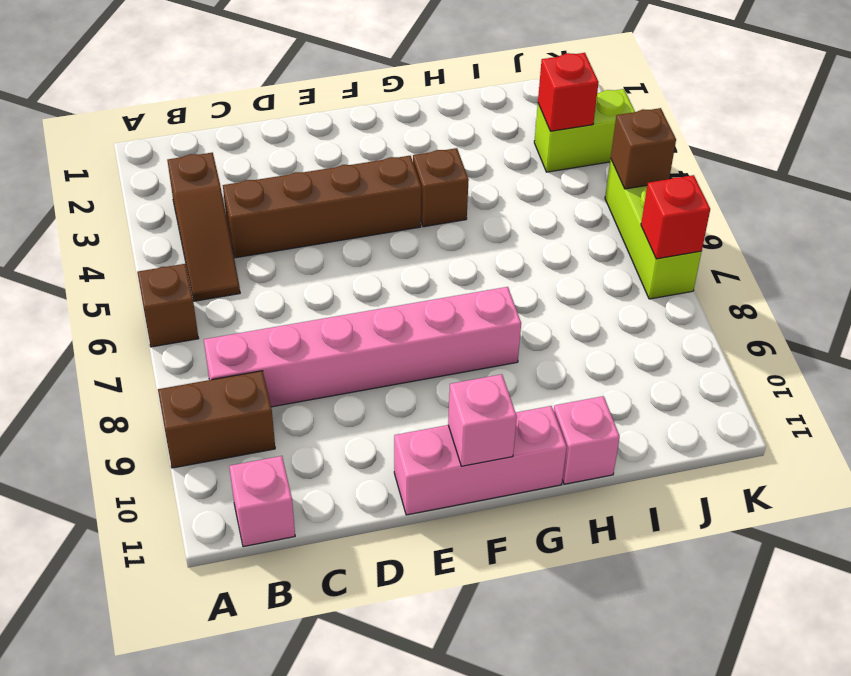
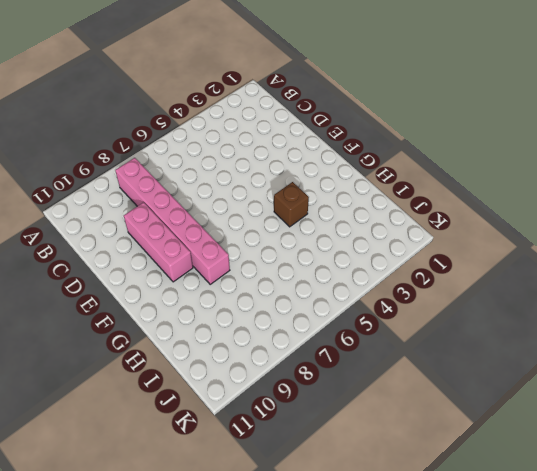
pink brick D9:F9 level 1 -> pink brick E11:G11 level 1
none -> brown brick A6 level 1
none -> brown brick A9:B9 level 1
none -> brown slope B3:B5 level 1 top 3

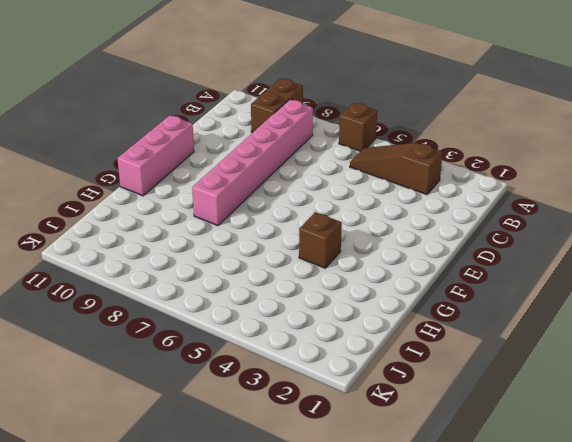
none -> pink brick B11 level 1
none -> brown brick C4:F4 level 1
none -> pink brick H11 level 1

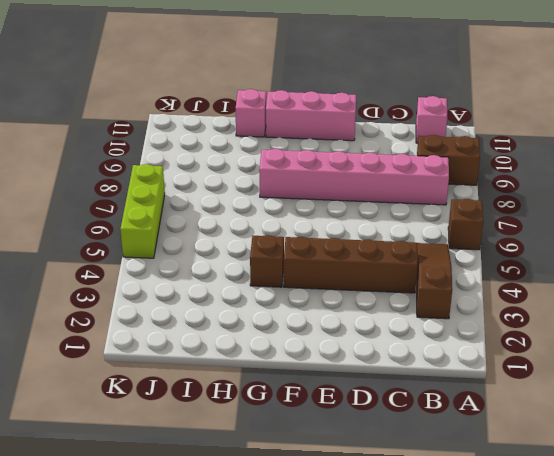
none -> lime brick J3:K3 level 1
none -> pink brick F11 level 2
none -> red brick J3 level 2

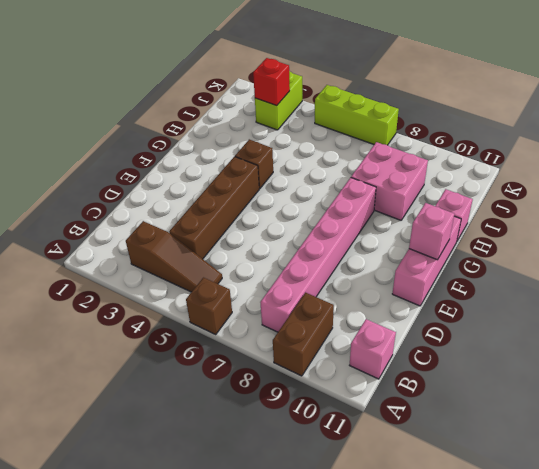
pink brick H8:I9 level 1 -> none
none -> brown brick K5 level 2
none -> red brick K7 level 2

